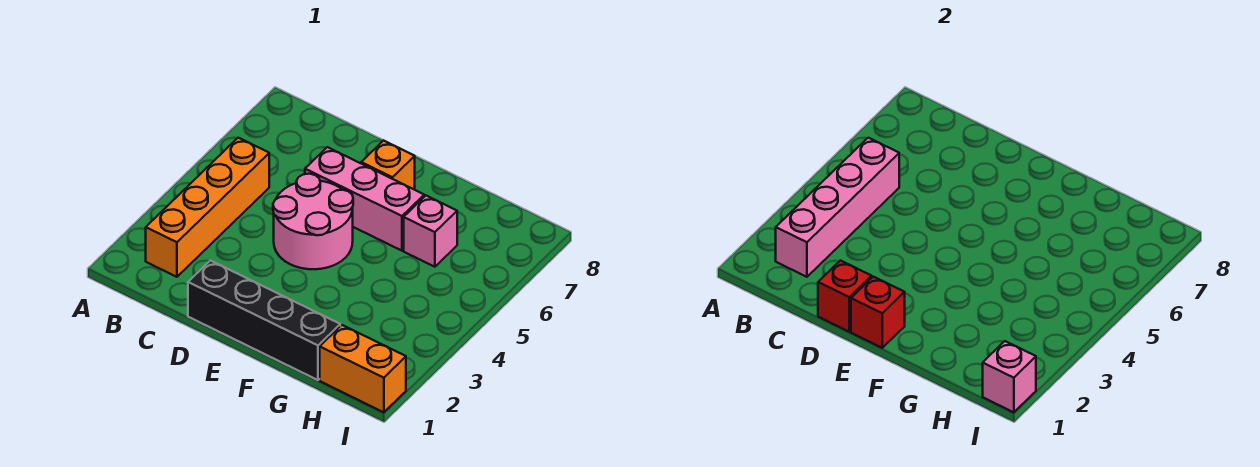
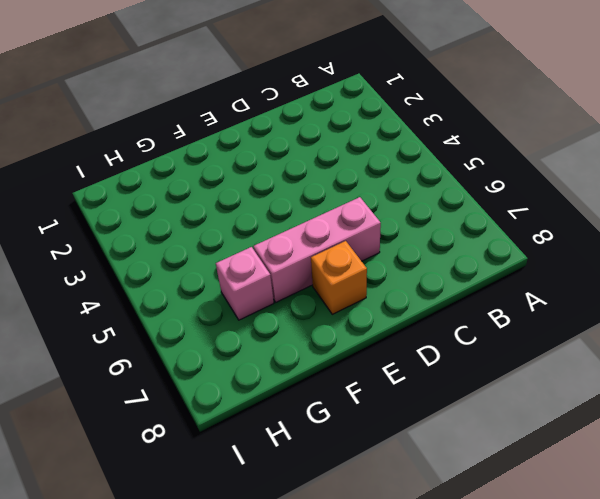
none -> orange brick B2:B5 level 1
none -> black brick D1:G1 level 1

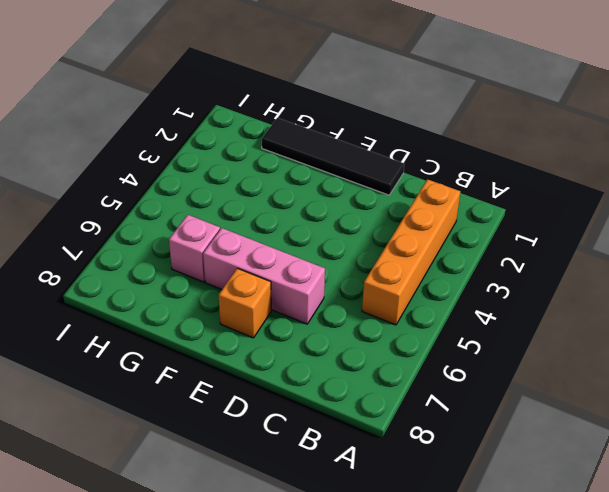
black tile D1:G1 level 1 -> black brick D1:G1 level 1
none -> pink round brick D4:E5 level 1
none -> orange brick H1:I1 level 1

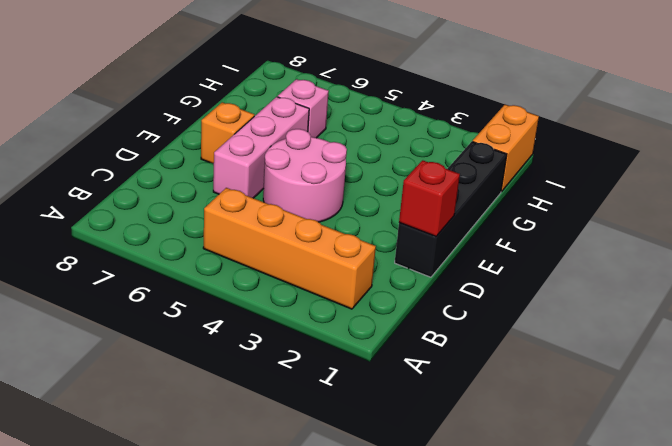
none -> pink brick B2:B5 level 2
none -> red brick E1 level 2

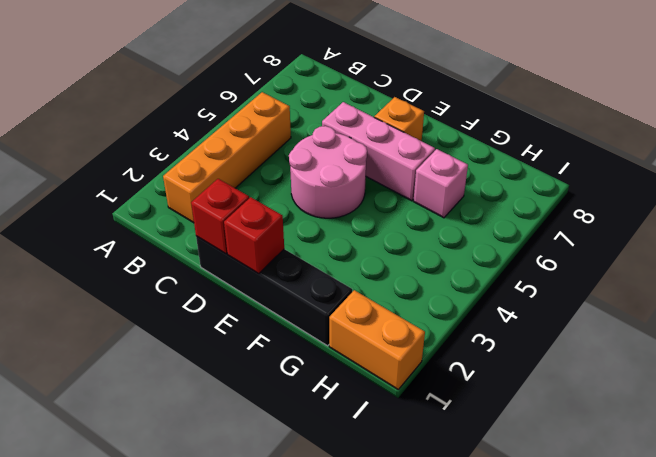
none -> pink brick B2:B5 level 2
none -> pink brick I1 level 2

